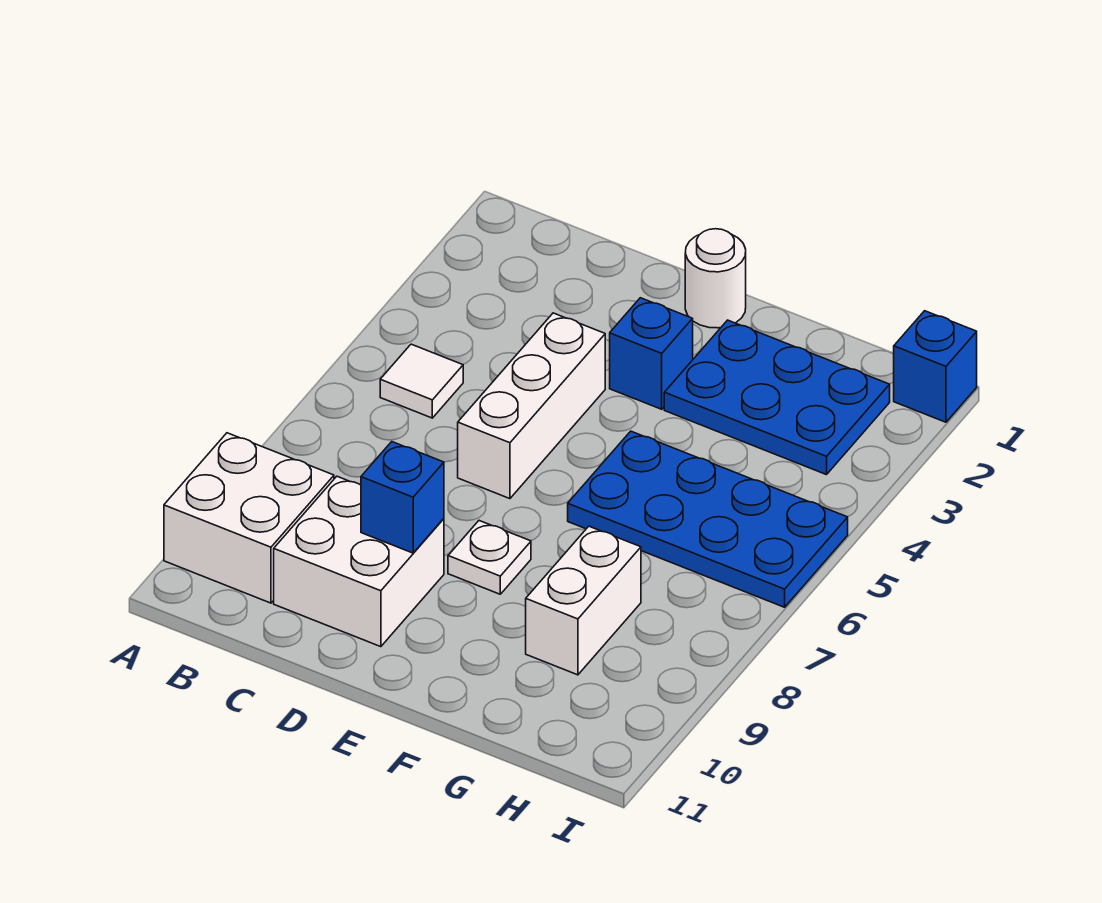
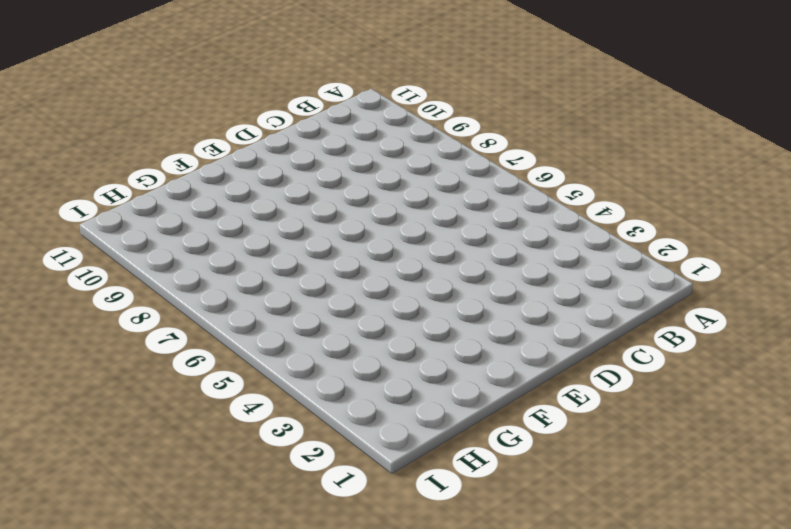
none -> white brick A9:B10 level 1
none -> white tile B5 level 1
none -> white brick C9:D10 level 1

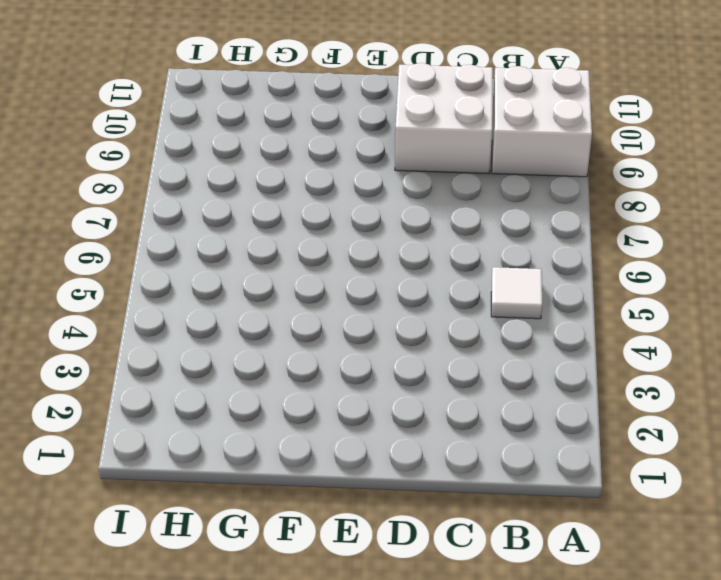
none -> white brick D4:D6 level 1
none -> white round brick E1 level 1
none -> blue brick E3 level 1

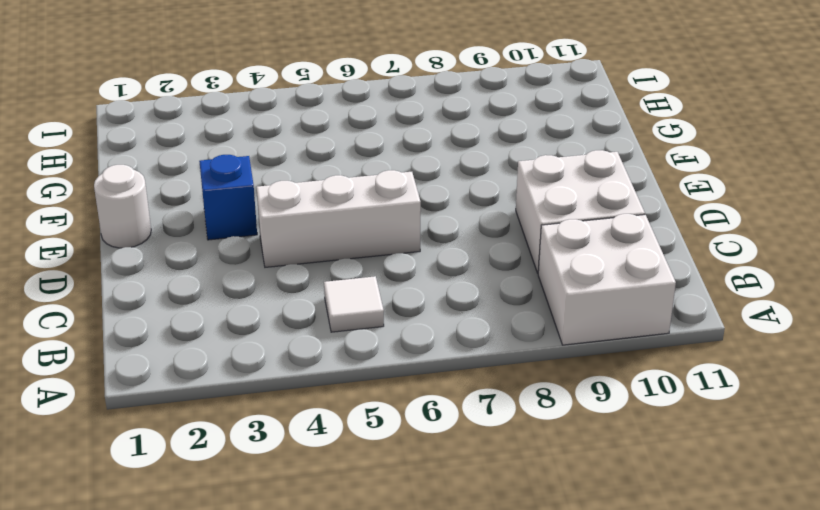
none -> white plate E8 level 1
none -> blue plate F2:H3 level 1
none -> blue plate F5:I6 level 1

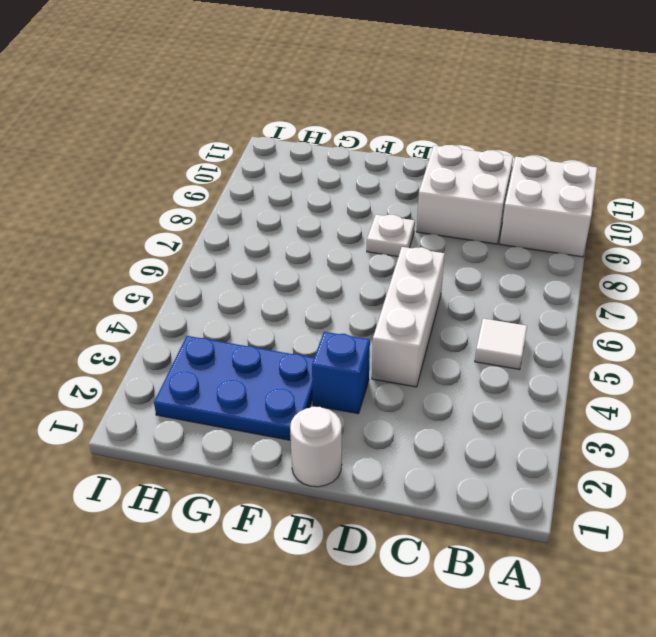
none -> blue plate F5:I6 level 1
none -> white brick G8:G9 level 1
none -> blue brick I1 level 1

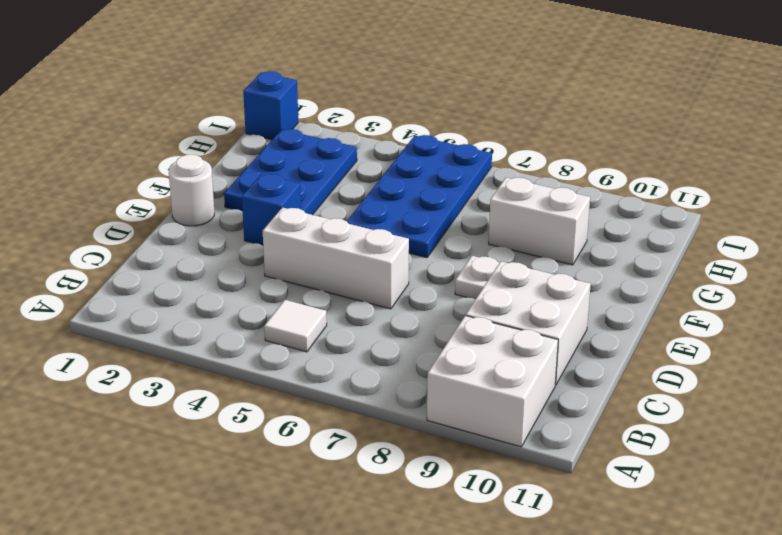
none -> blue brick D9 level 2

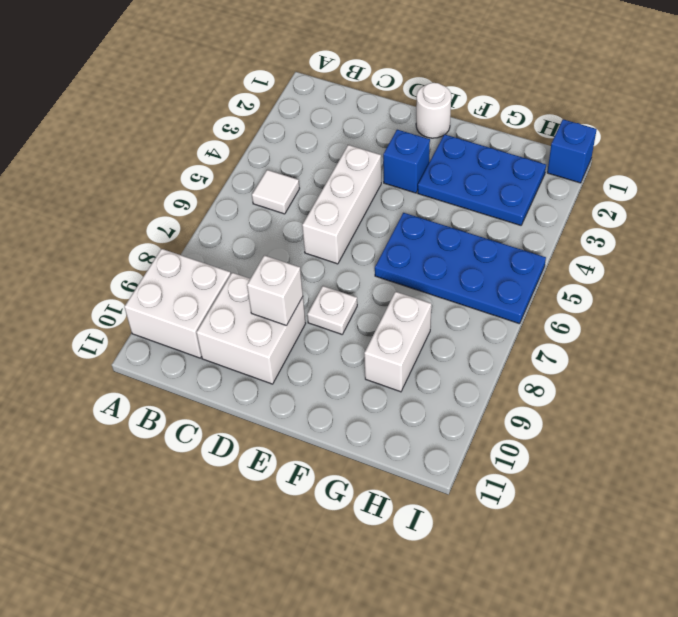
white brick D9 level 2 -> blue brick D9 level 2

